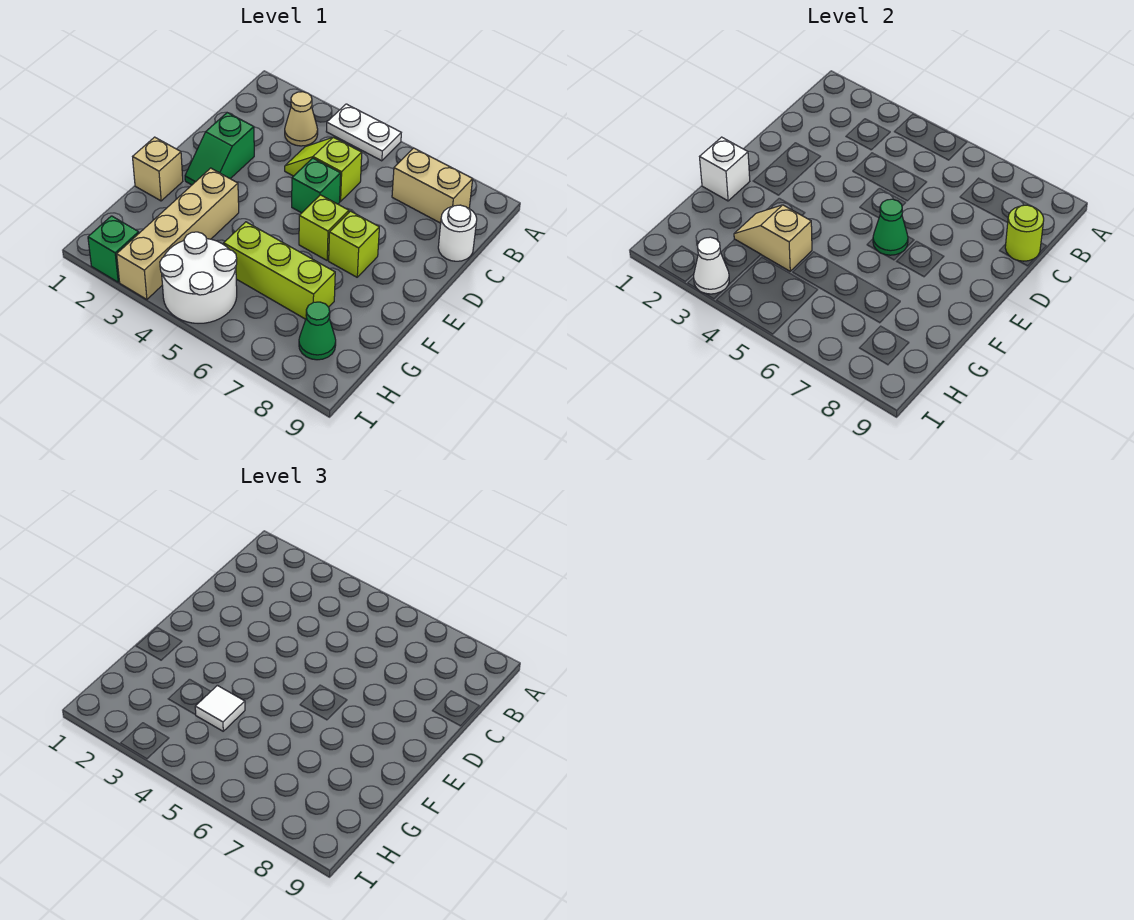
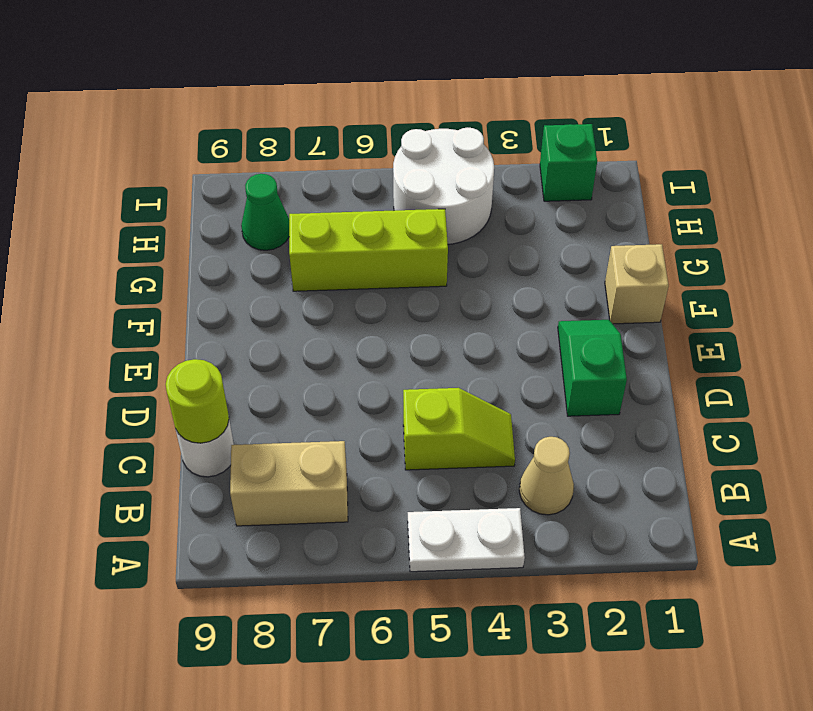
none -> green brick D5 level 1
none -> lime brick E6 level 1
none -> lime brick E7 level 1

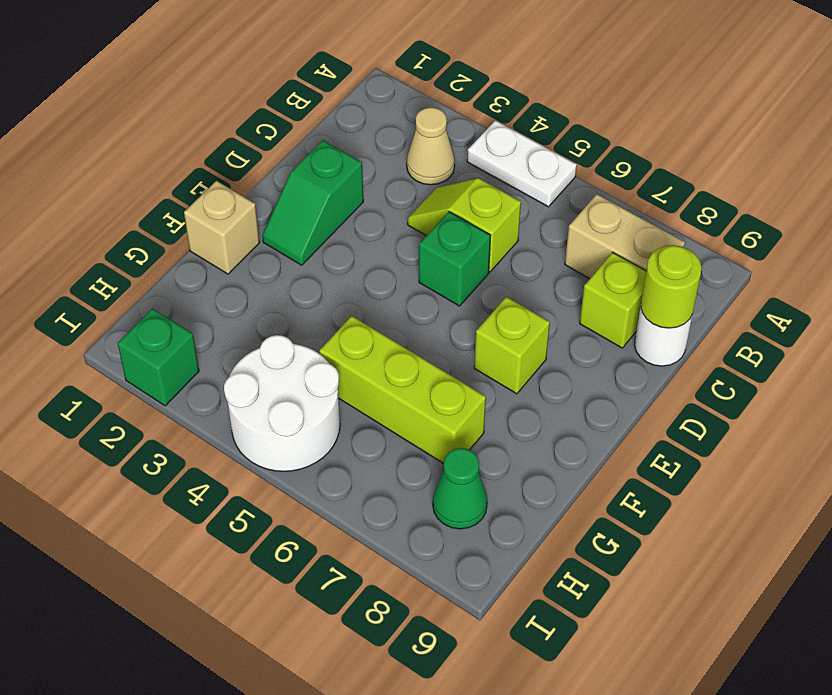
lime brick C8 level 1 -> lime brick E6 level 1
none -> tan brick F3:I3 level 1
none -> green cone E6 level 2
none -> white brick F1 level 2

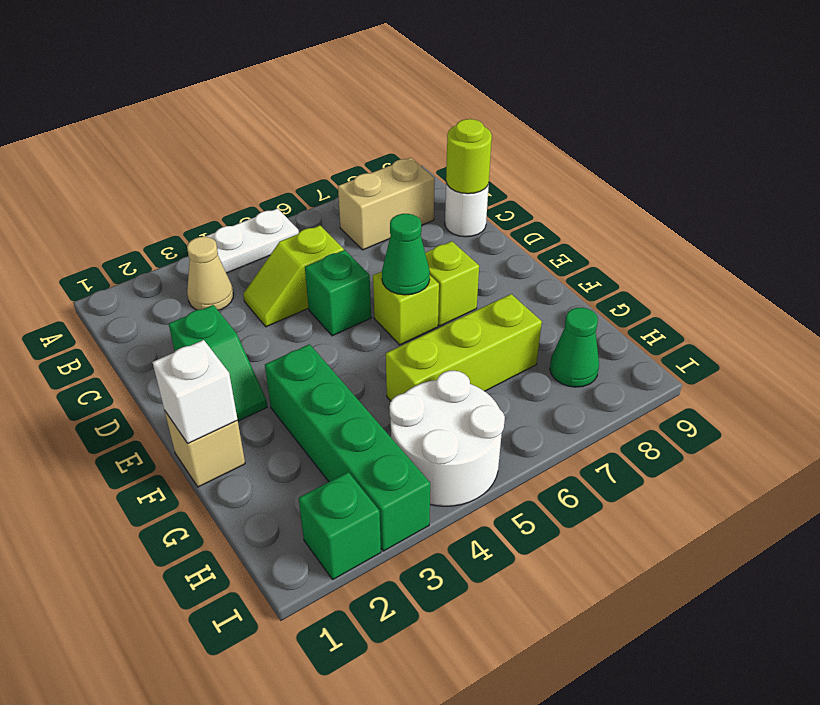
green brick F3:I3 level 1 -> tan brick F3:I3 level 1
none -> tan slope G3:G4 level 2 top 4
none -> white cone I3 level 2
none -> white tile G4 level 3

